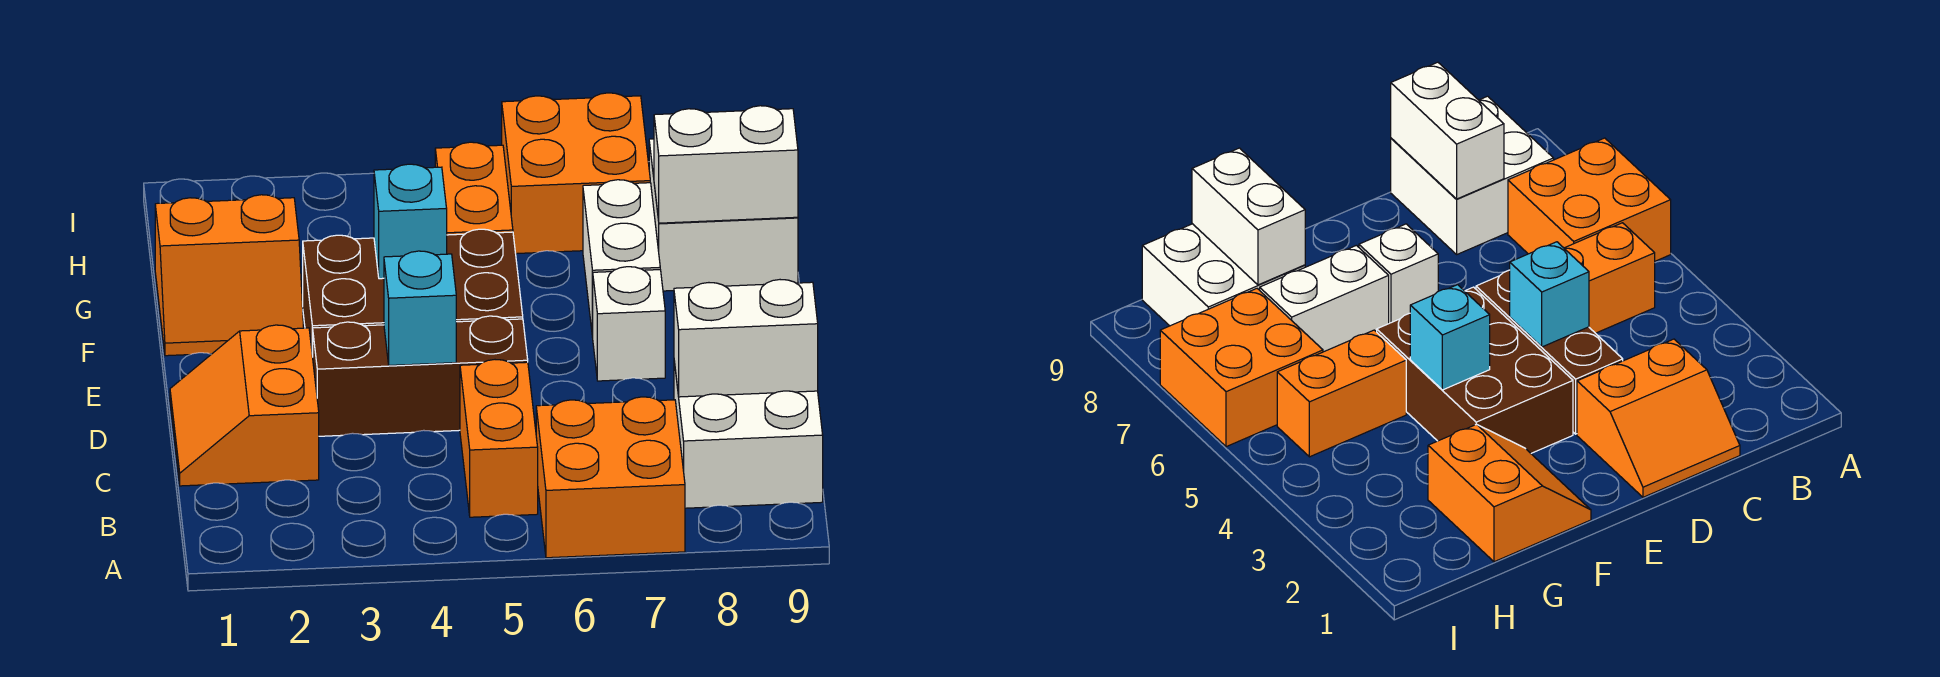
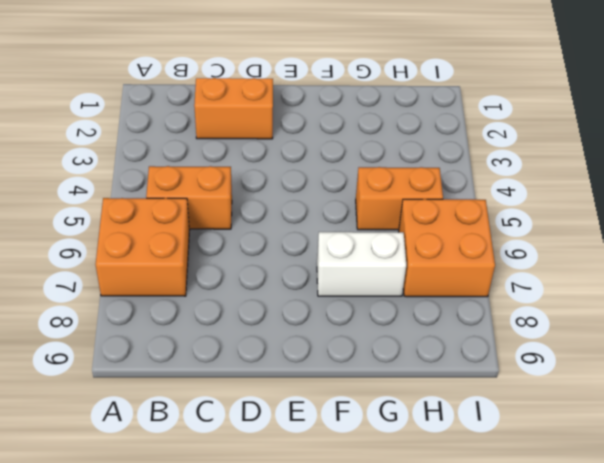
none -> white brick B8:C9 level 1
none -> brown brick D3:D5 level 1
none -> brown brick E3:F5 level 1

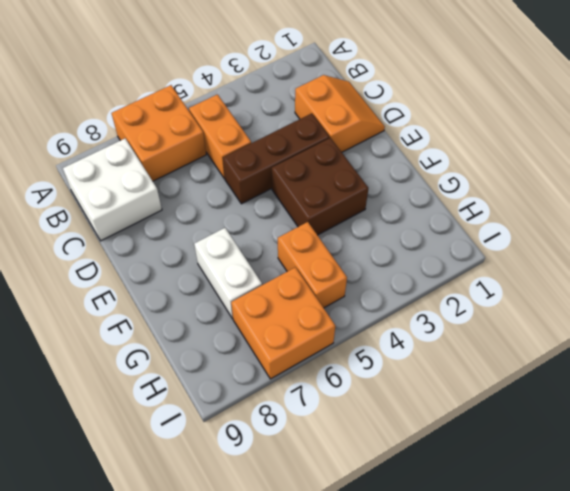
brown brick E3:F4 level 1 -> brown brick E3:F5 level 1
none -> white brick E7 level 1
none -> orange slope F1:G2 level 1 top G
none -> white brick G8:H9 level 1

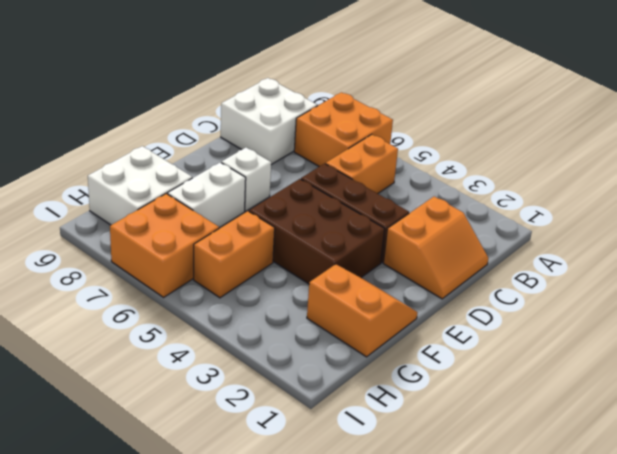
none -> white brick C8:C9 level 2
none -> cyan brick D4 level 2
none -> cyan brick F4 level 2

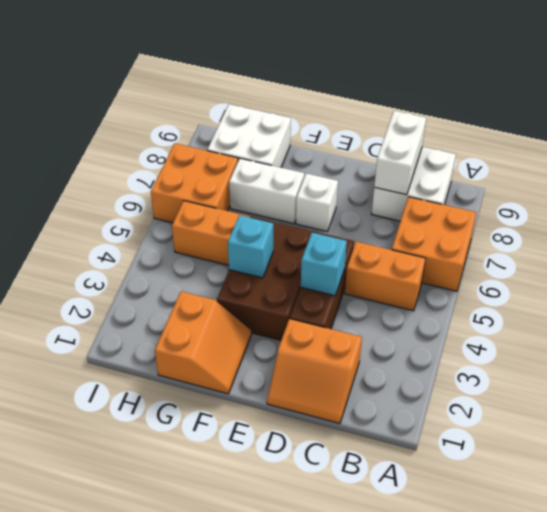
none -> white brick G8:G9 level 2

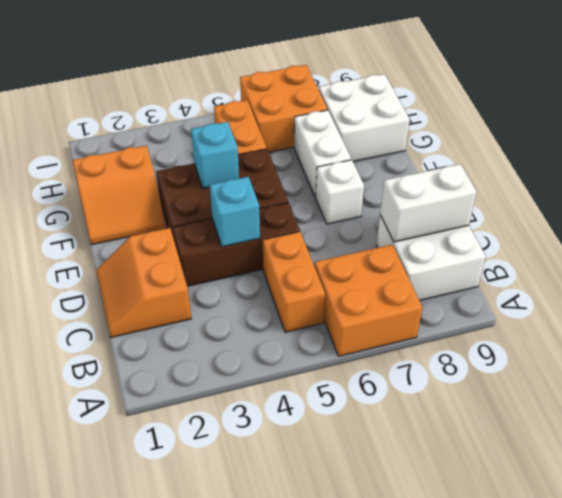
none -> white brick G8:G9 level 2

